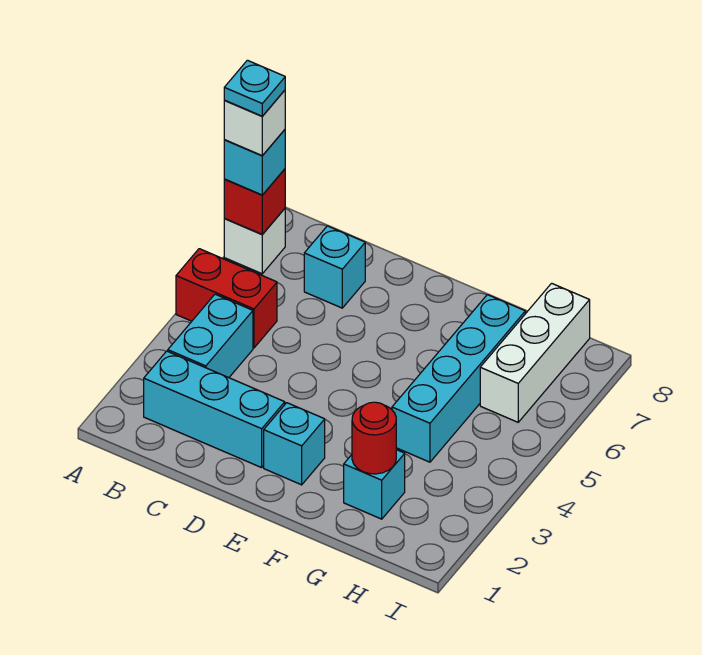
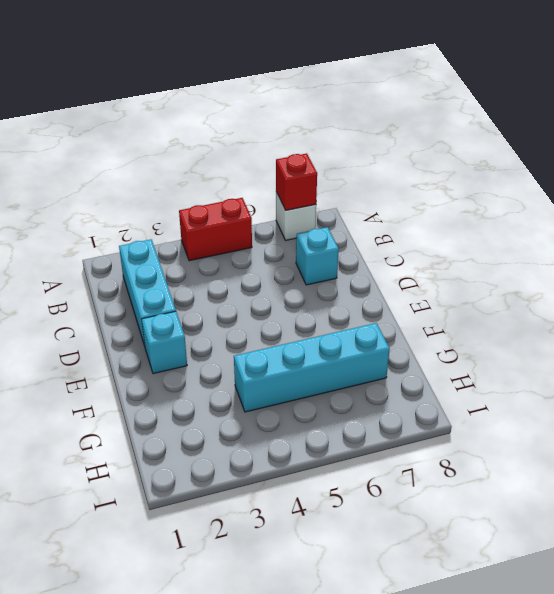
red brick A4:A5 level 1 -> red brick A5:B5 level 1
none -> cyan brick B3:B4 level 1
none -> cyan brick G2 level 1
none -> white brick H6:H8 level 1

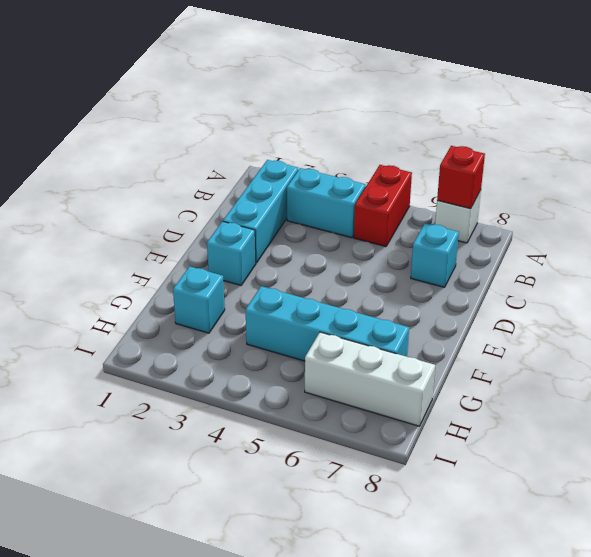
none -> red round brick G2 level 2
none -> cyan brick A7 level 3
none -> white brick A7 level 4

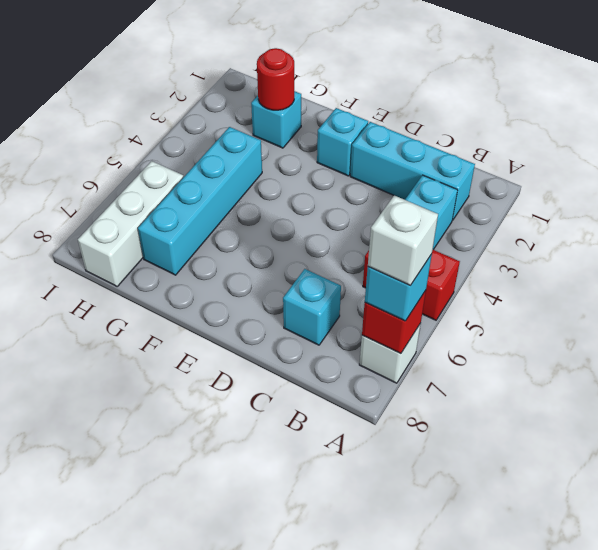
none -> cyan plate A7 level 5

